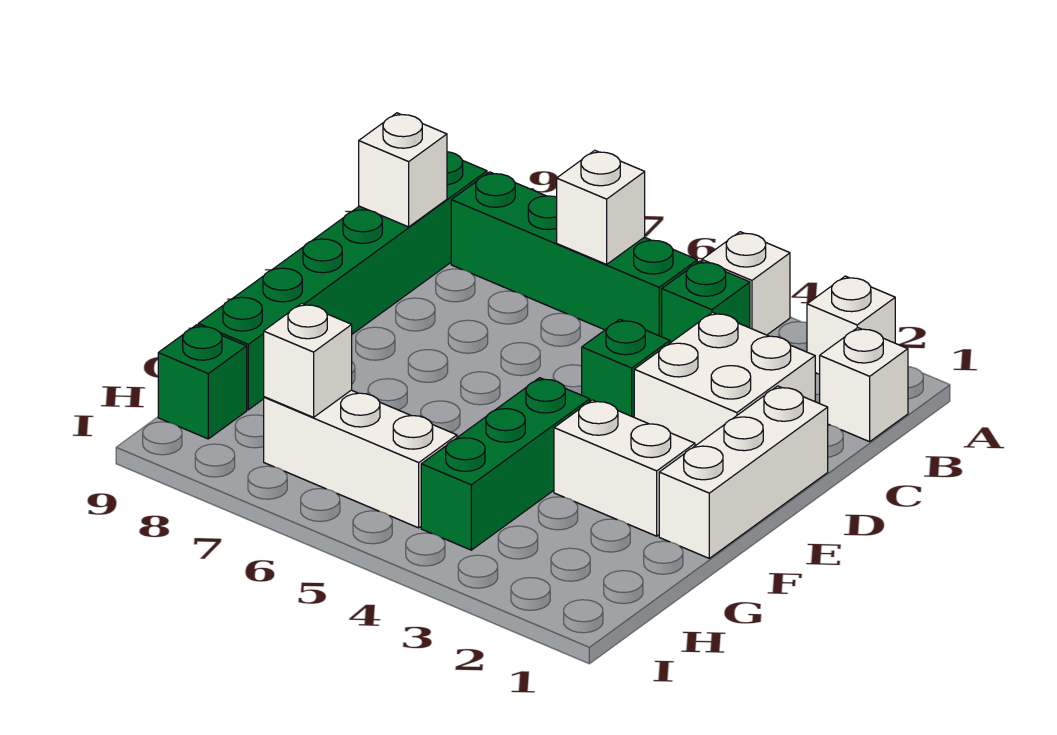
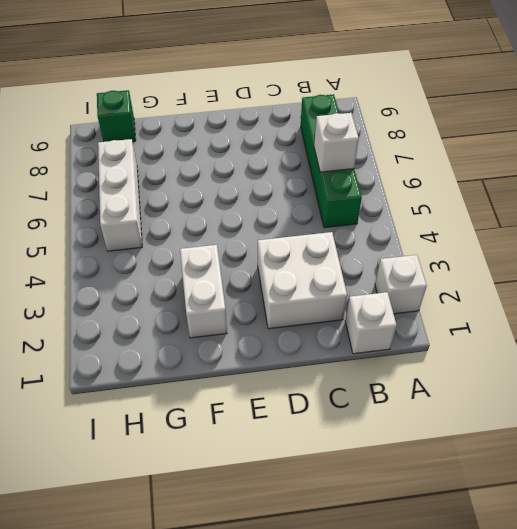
none -> white brick A4 level 1
none -> green brick B4 level 1
none -> green brick B9:G9 level 1

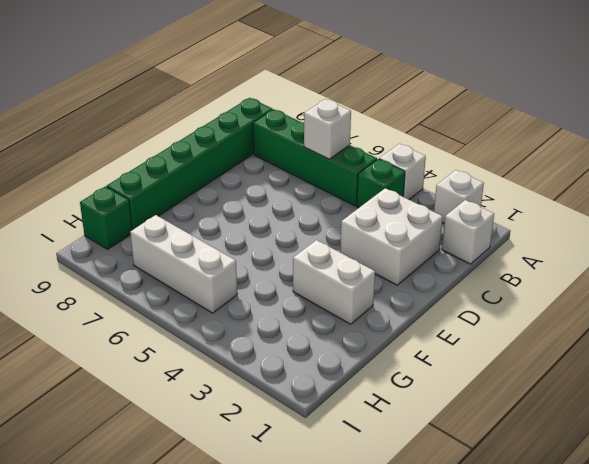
none -> white brick D1:F1 level 1
none -> green brick D4 level 1
none -> green brick F4:H4 level 1

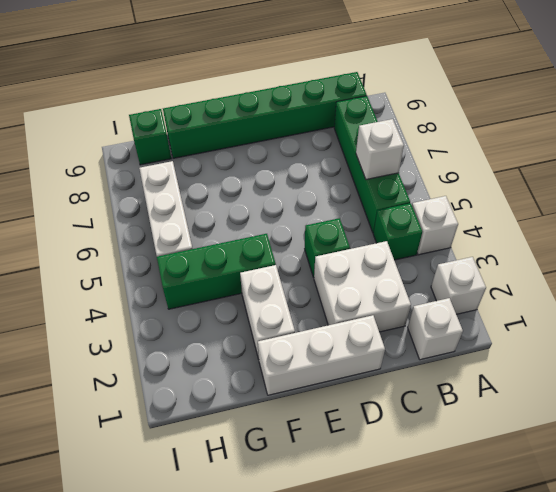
none -> white brick C9 level 2
none -> white brick H7 level 2

